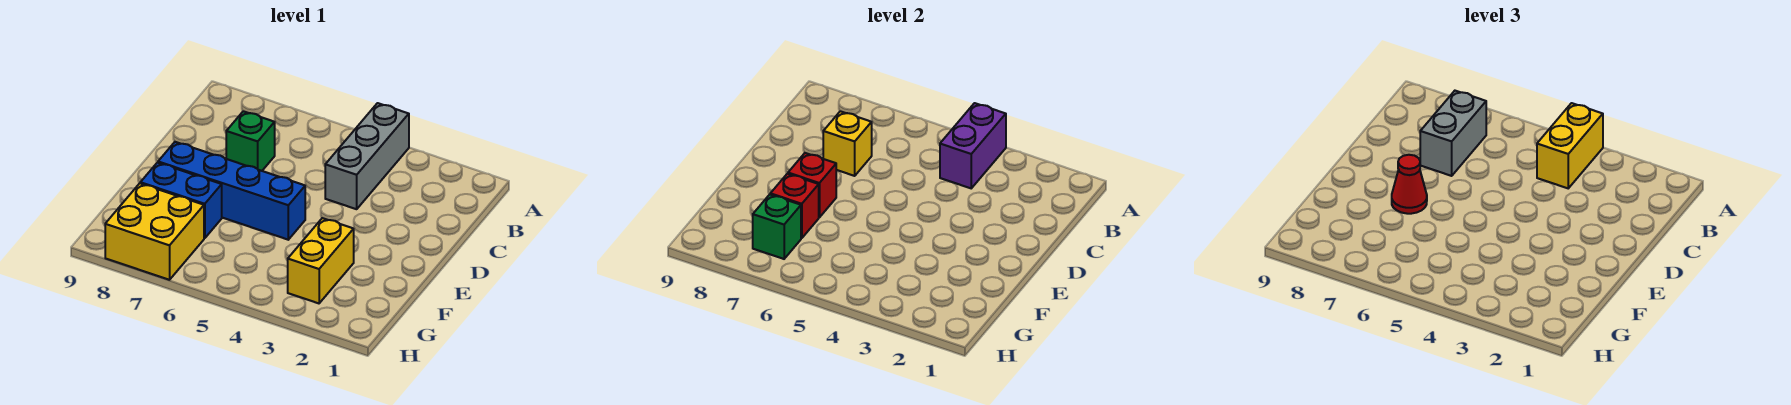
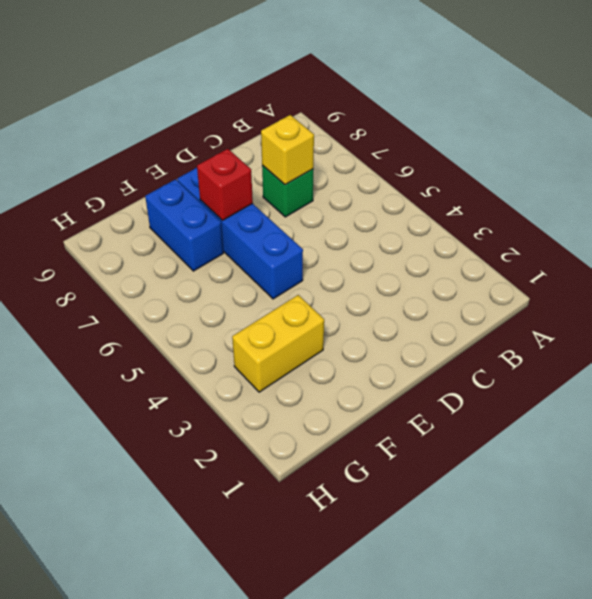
none -> grey brick A4:C4 level 1
none -> yellow brick G7:H8 level 1
none -> purple brick A4:B4 level 2

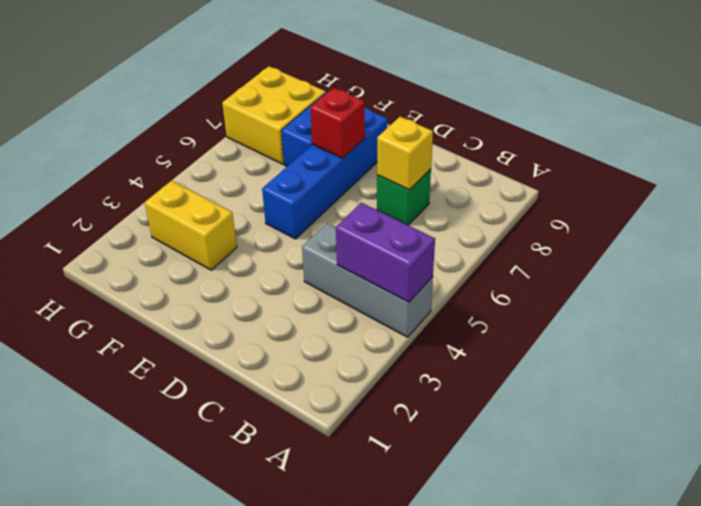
none -> red brick F7 level 2
none -> green brick G7 level 2
none -> yellow brick A4:B4 level 3

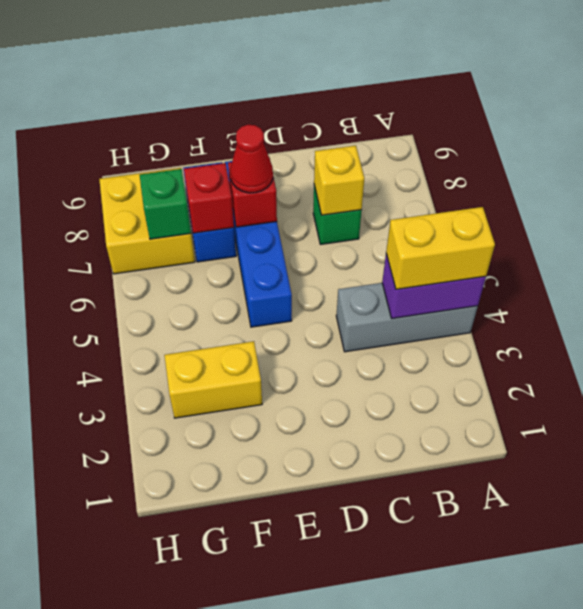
none -> grey brick B7:C7 level 3

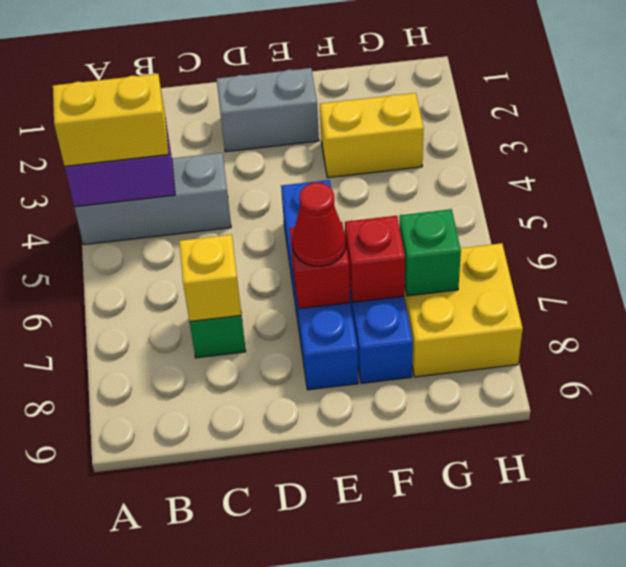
grey brick D2:E2 level 1 -> grey brick B7:C7 level 3

